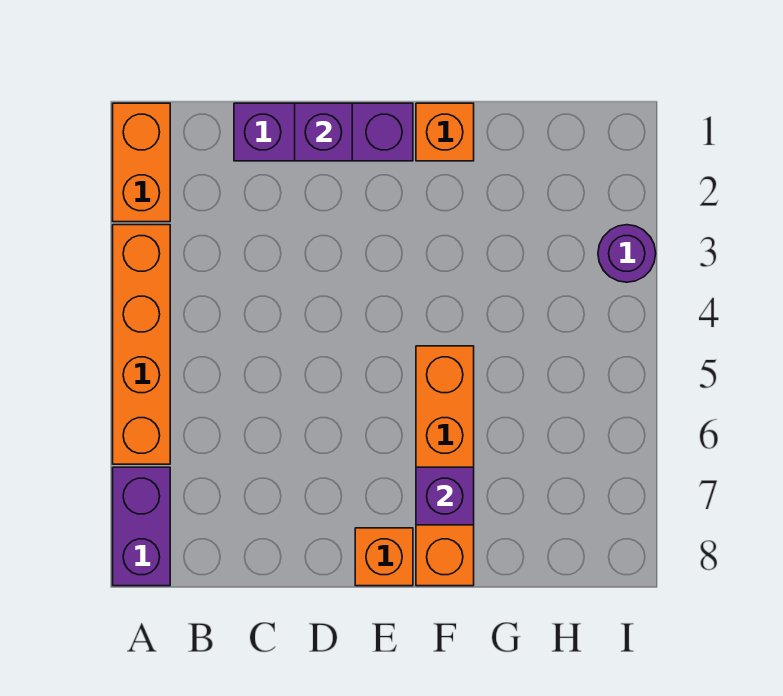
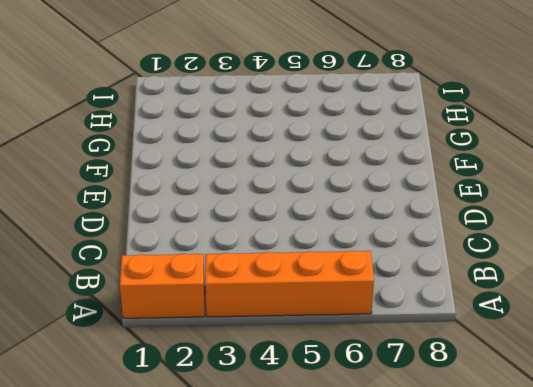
none -> purple brick A7:A8 level 1
none -> purple brick C1:E1 level 1

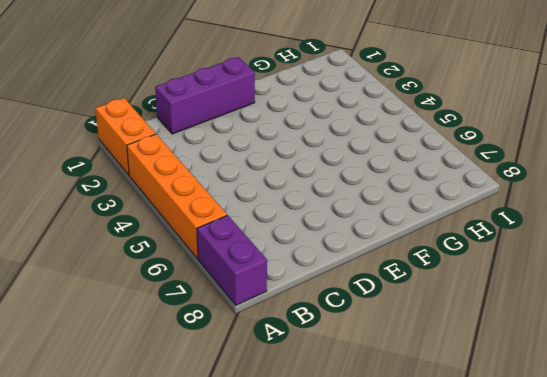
none -> orange brick E8 level 1
none -> orange brick F1 level 1

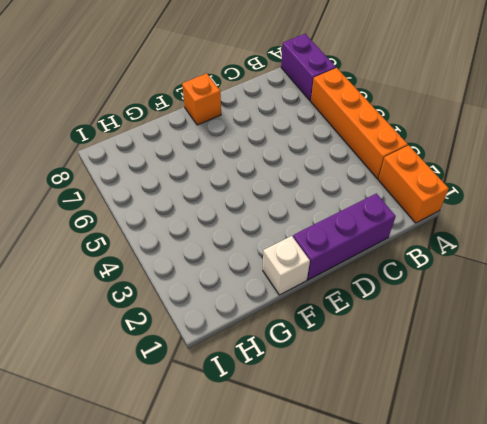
white brick F1 level 1 -> orange brick F1 level 1
none -> orange brick F5:F8 level 1
none -> purple round brick I3 level 1

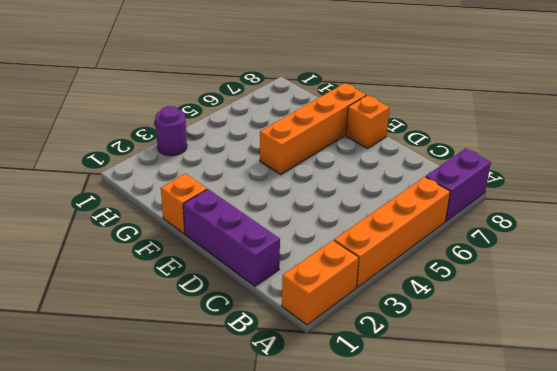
none -> purple brick D1 level 2
none -> purple brick F7 level 2

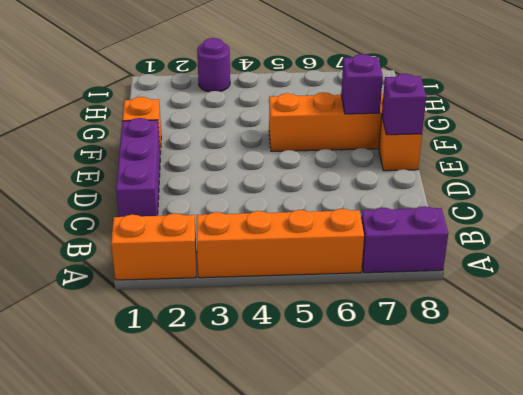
purple brick E8 level 2 -> purple brick D1 level 2

